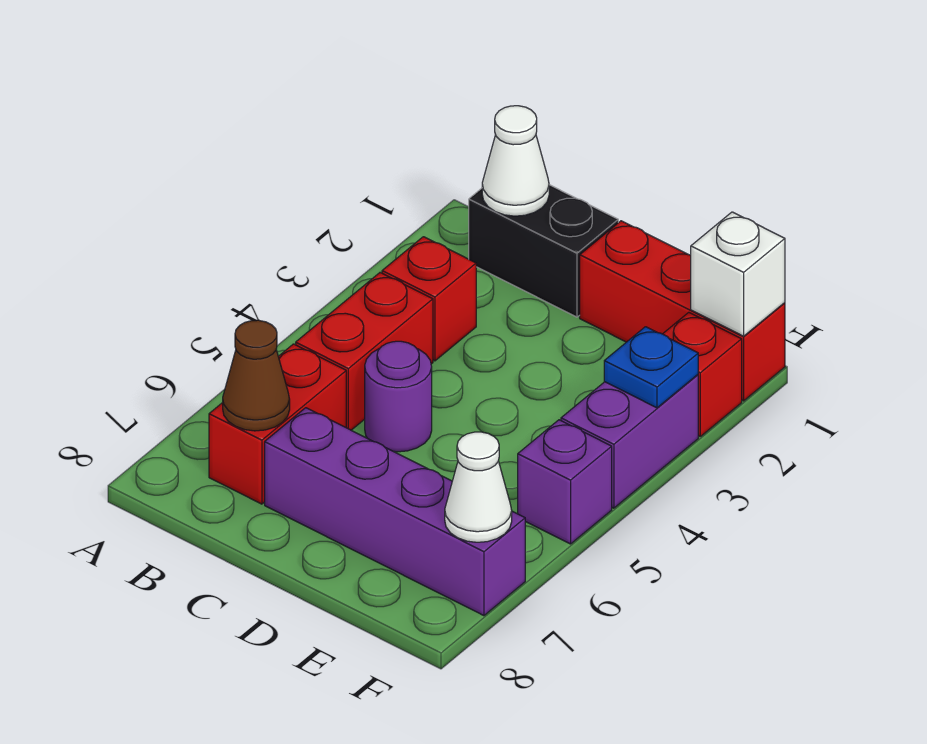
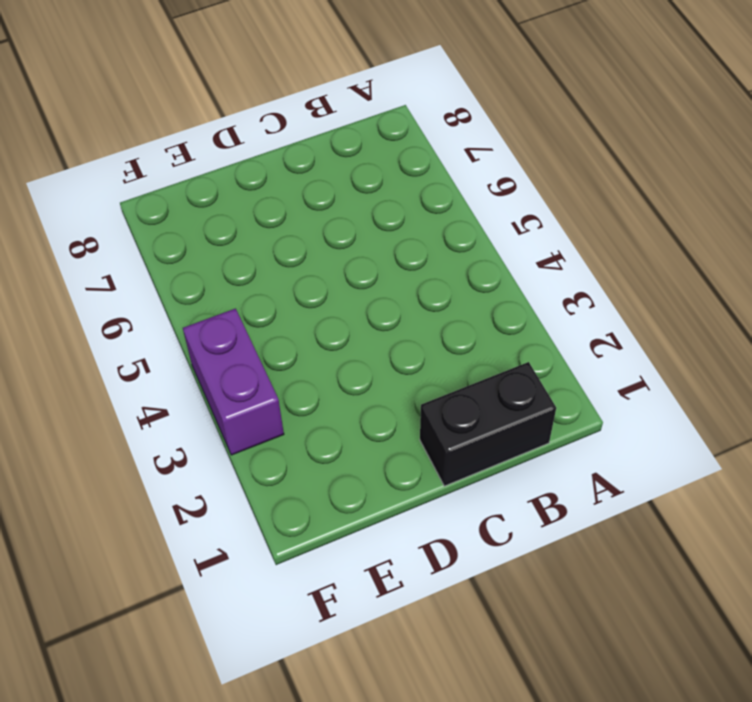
none -> red brick B3 level 1
none -> red brick B4:B5 level 1
none -> red brick B6:B7 level 1

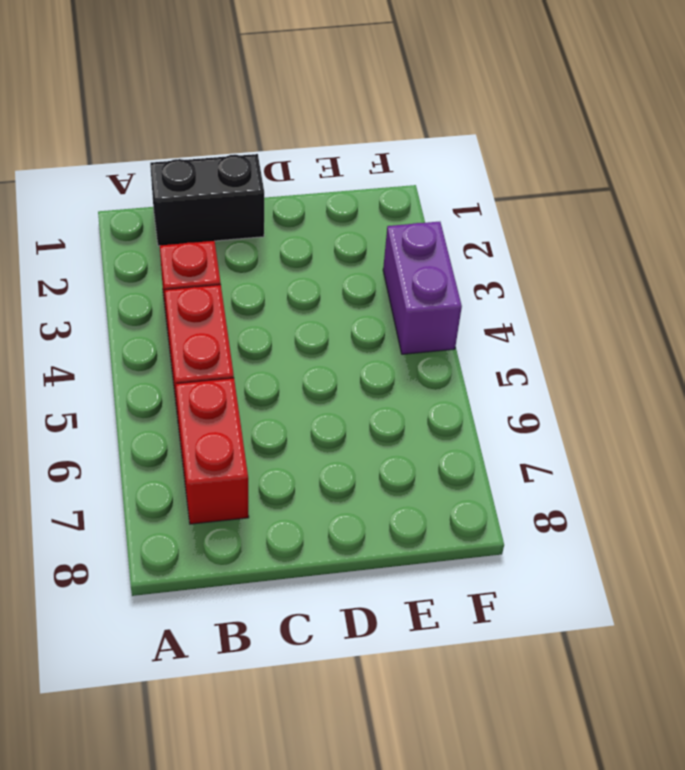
none -> purple round brick C5 level 1
none -> purple brick C7:F7 level 1
none -> red brick D1:F1 level 1

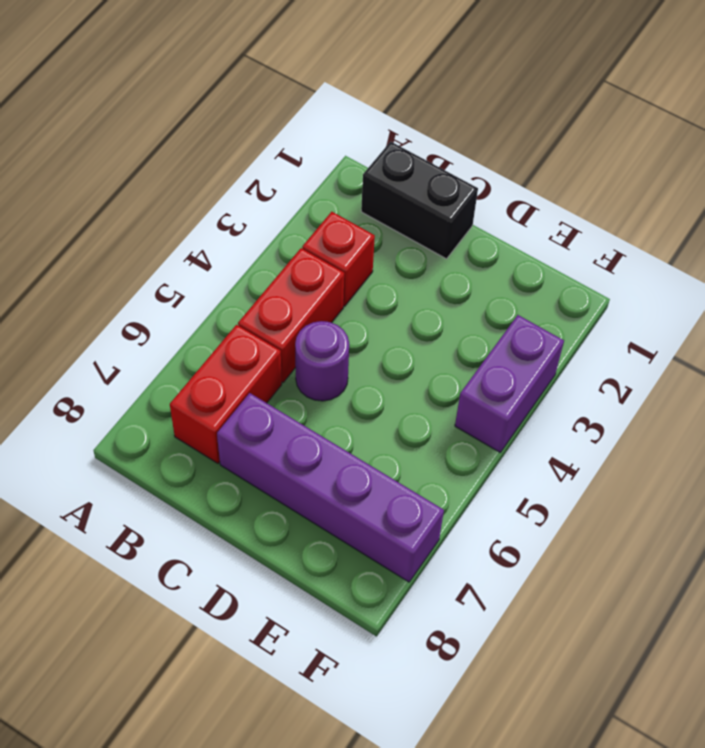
none -> red brick D1:F1 level 1
none -> red brick F2 level 1
none -> purple brick F5 level 1

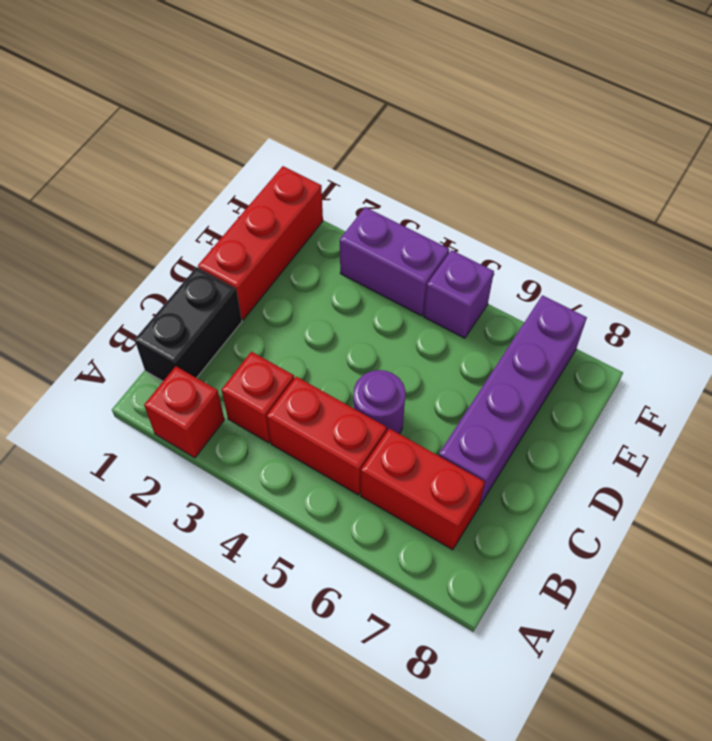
red brick A2 level 1 -> red brick F2 level 1
none -> white cone B1 level 2
none -> brown cone B7 level 2
none -> white brick F1 level 2

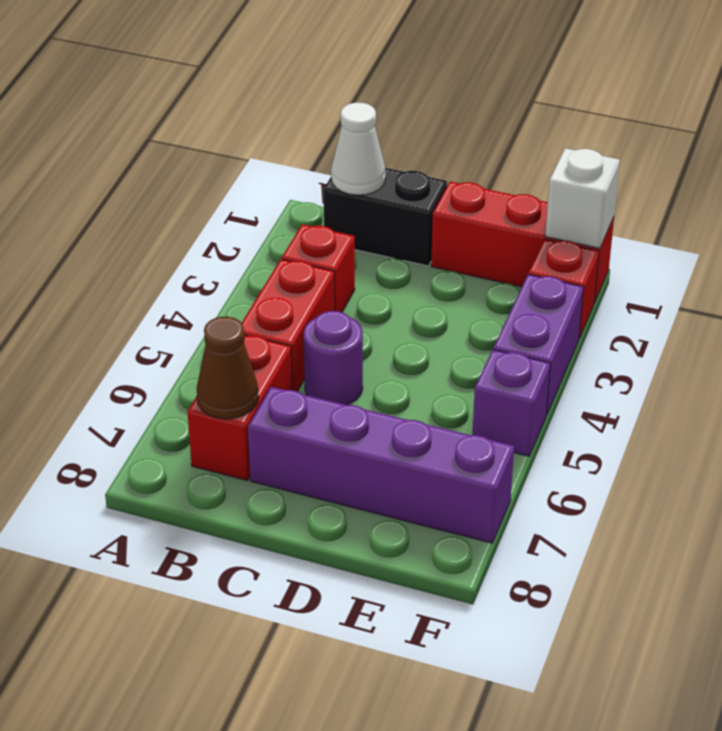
none -> blue plate F3 level 2
none -> white cone F7 level 2

